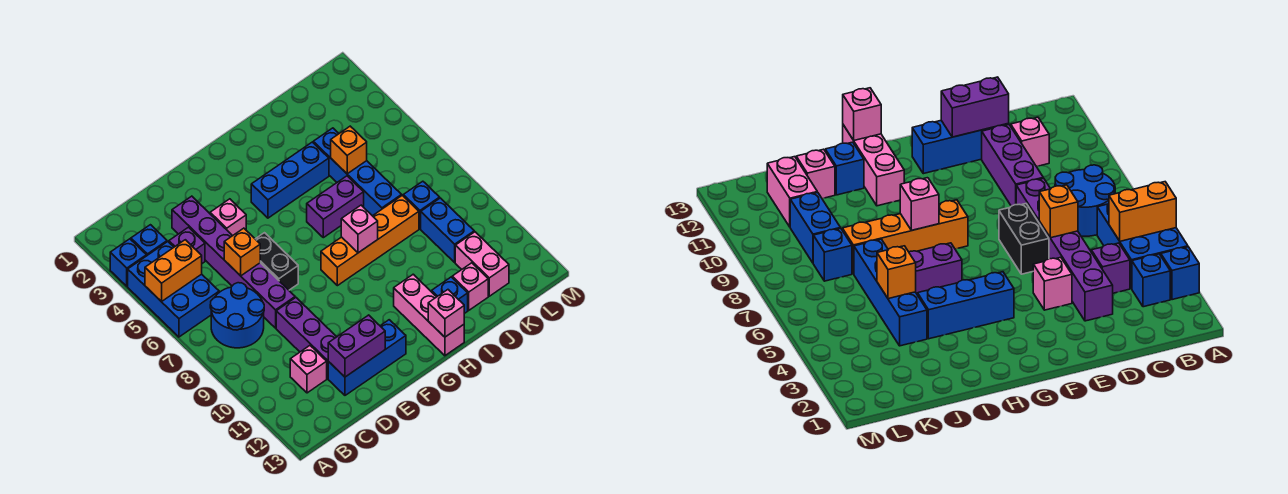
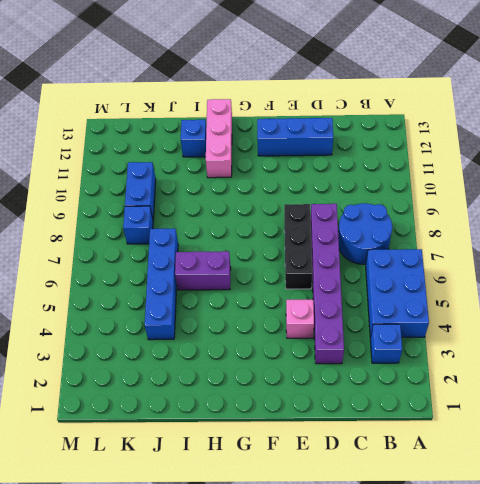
black brick E6:E8 level 1 -> black brick E6:E7 level 1
none -> blue brick A3 level 1
none -> purple brick C4 level 1
none -> pink brick C11 level 1

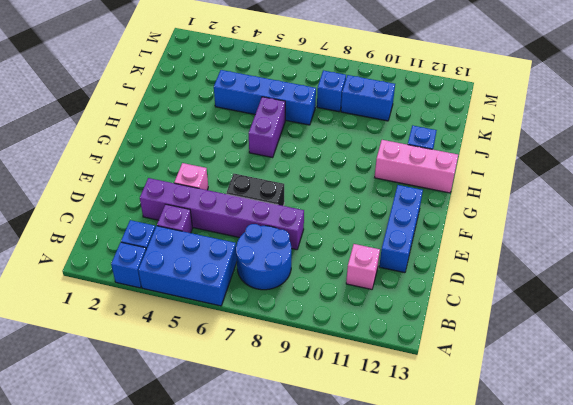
none -> purple brick D9:D11 level 1
none -> blue brick G4:I4 level 1
none -> orange brick G8:J8 level 1

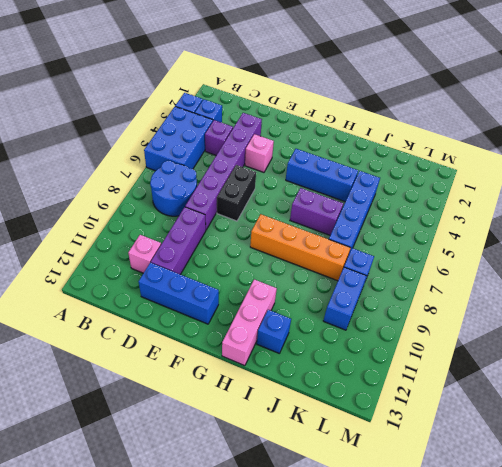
none -> pink brick J12 level 1
none -> pink brick K11:K12 level 1
none -> orange brick A5:B5 level 2

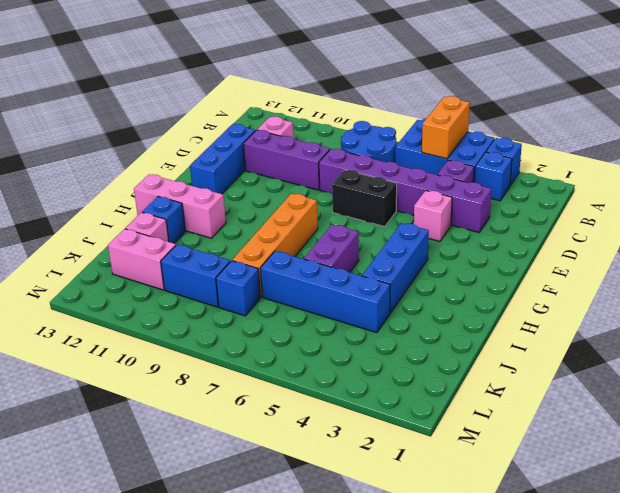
none -> orange brick D6 level 2
none -> purple brick D12:E12 level 2
none -> pink brick H8 level 2

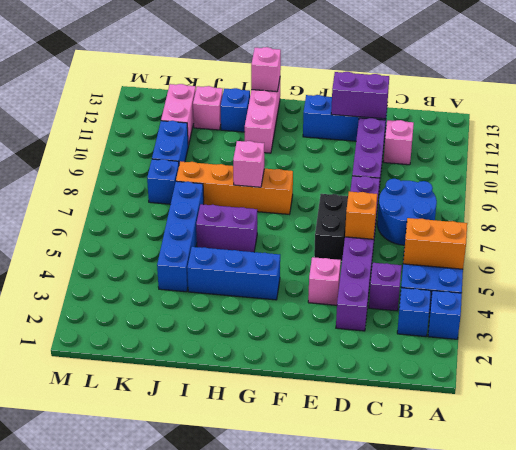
none -> orange brick J5 level 2

